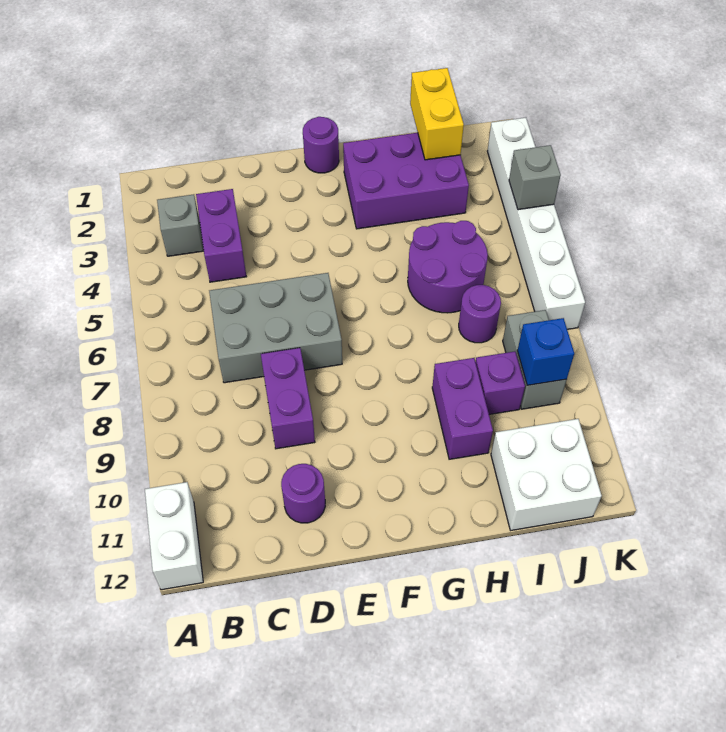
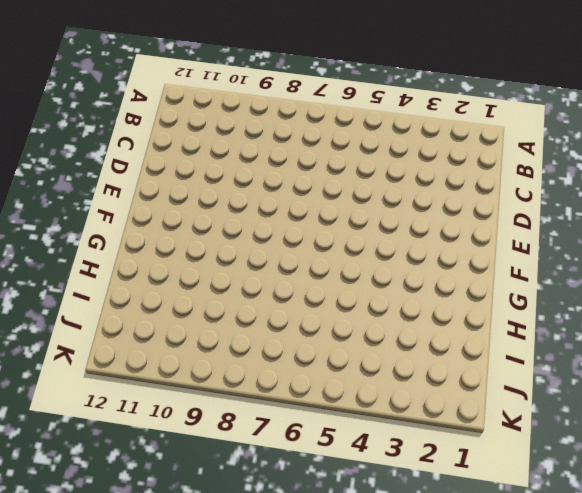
none -> white brick A11:A12 level 1
none -> grey brick B3 level 1
none -> purple brick C3:C4 level 1

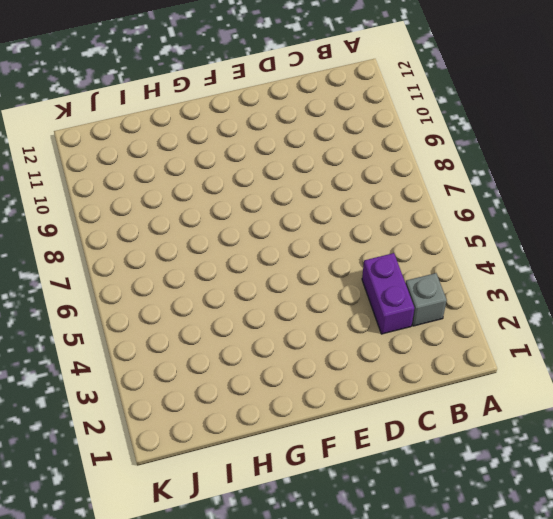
none -> white brick A11:A12 level 1
none -> grey brick C6:E7 level 1
none -> purple brick D8:D9 level 1

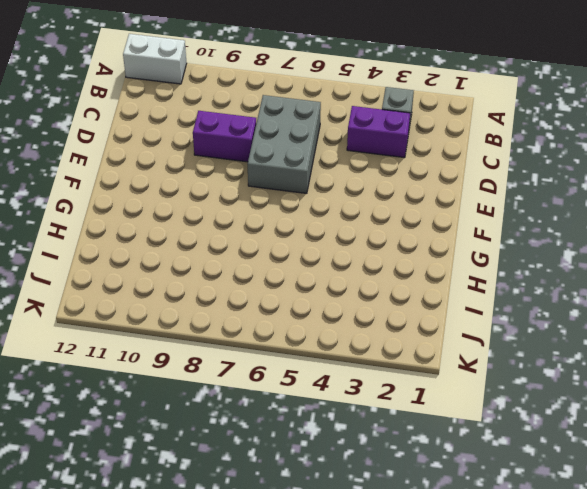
none -> purple round brick D11 level 1
none -> purple round brick F1 level 1
none -> purple brick G2:I3 level 1

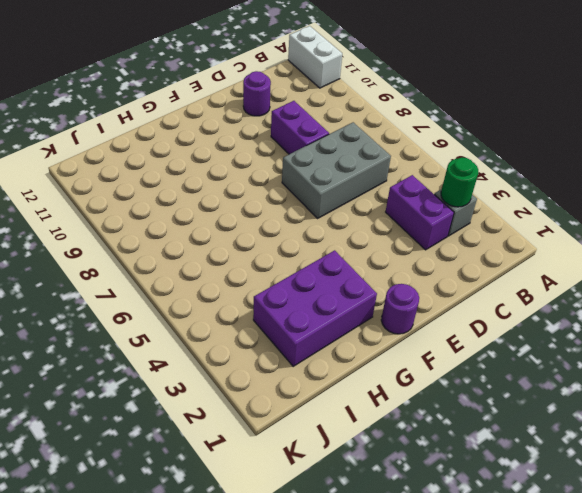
green round brick B3 level 2 -> none
none -> purple round brick H5:I6 level 1
none -> purple brick H9:H10 level 1
none -> purple round brick I7 level 1

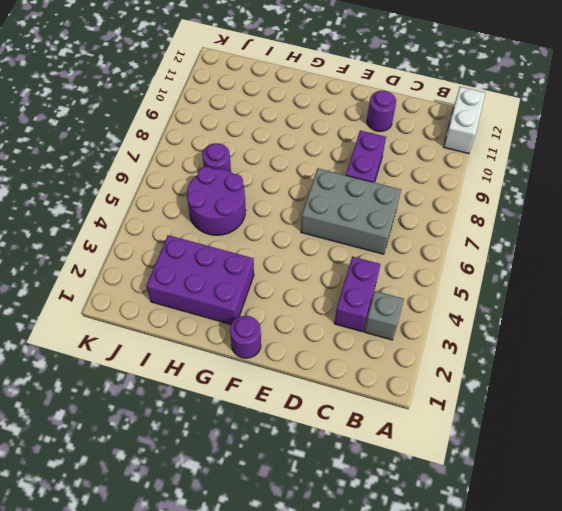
none -> purple brick H9:H10 level 1
none -> purple brick I9 level 1
none -> white brick I11:J12 level 1

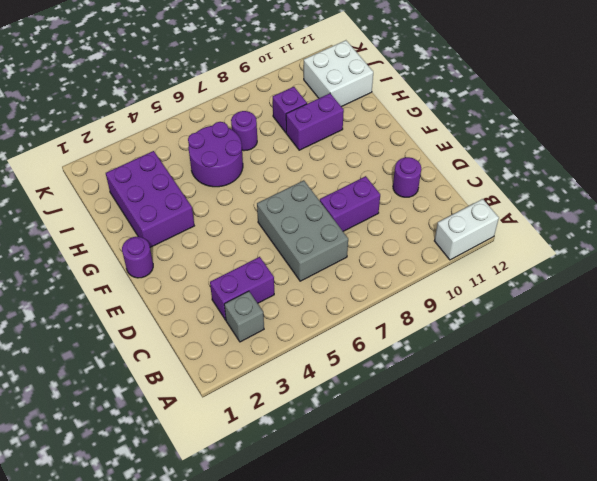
none -> grey brick J8:J9 level 1
none -> white brick K2:K7 level 1
none -> yellow brick I1:I2 level 2

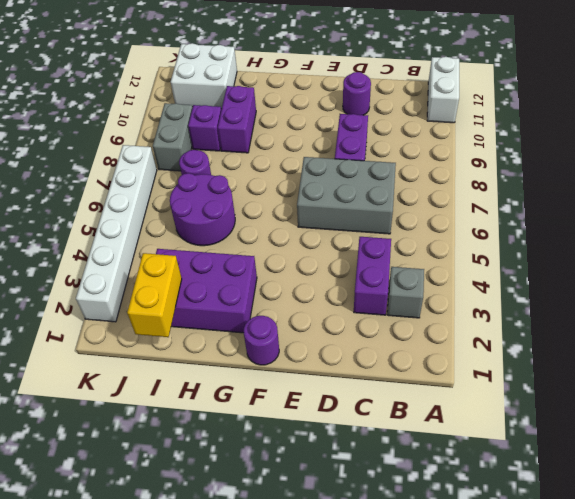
none -> blue brick J9 level 2
none -> grey brick K4 level 2

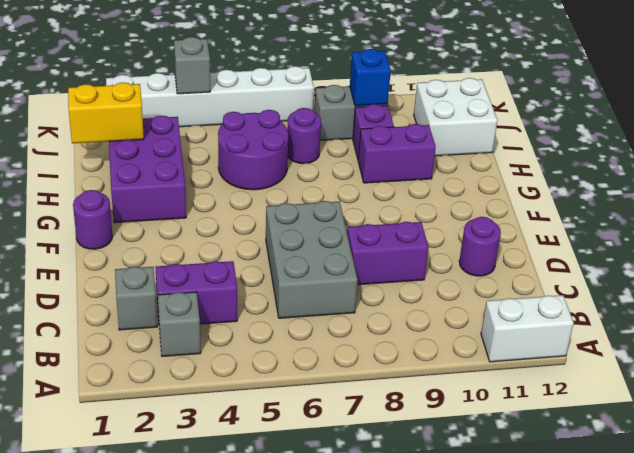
grey brick C2 level 1 -> none

